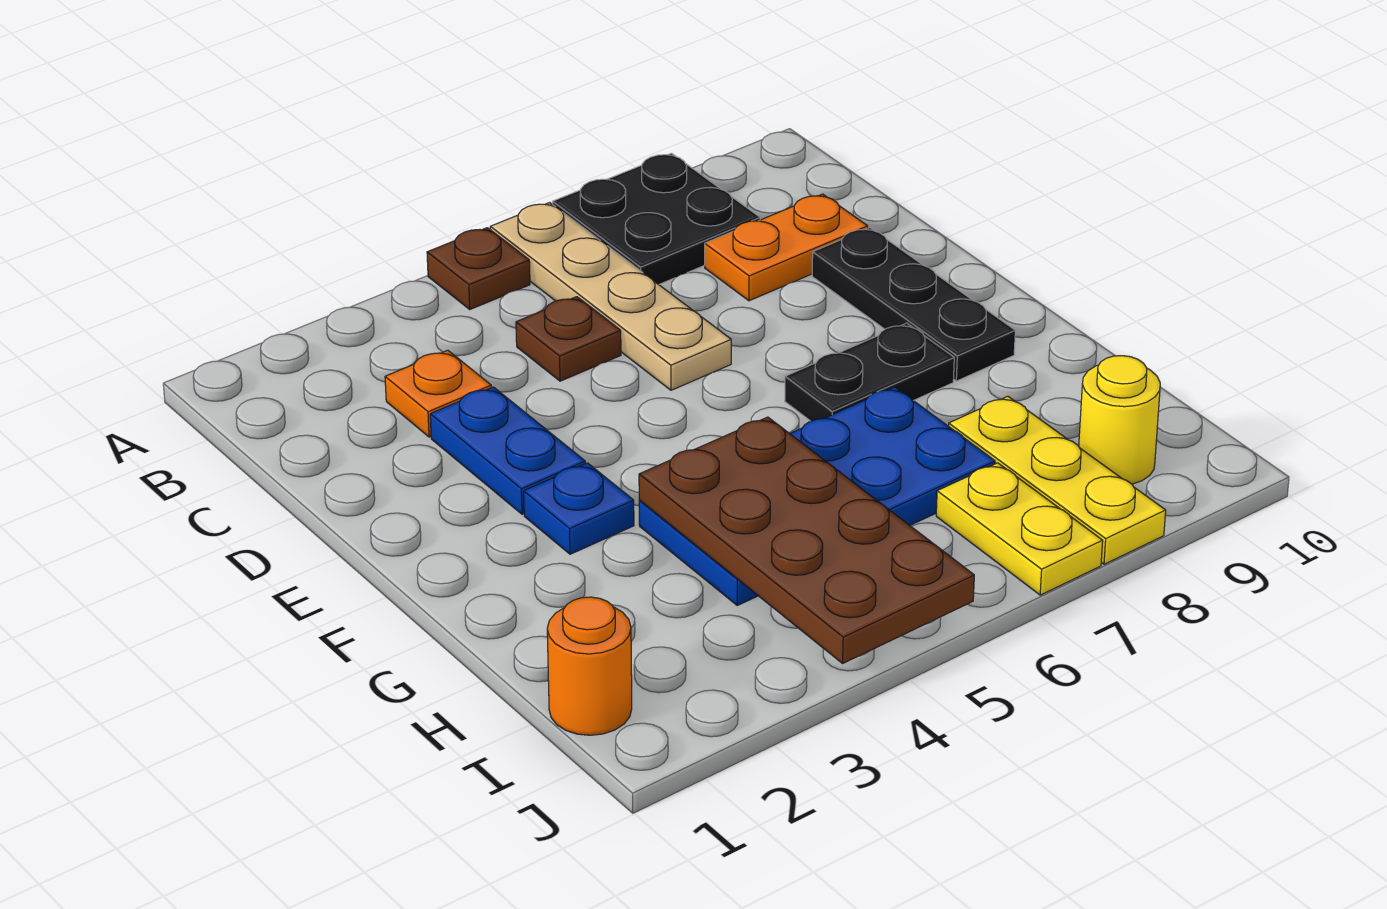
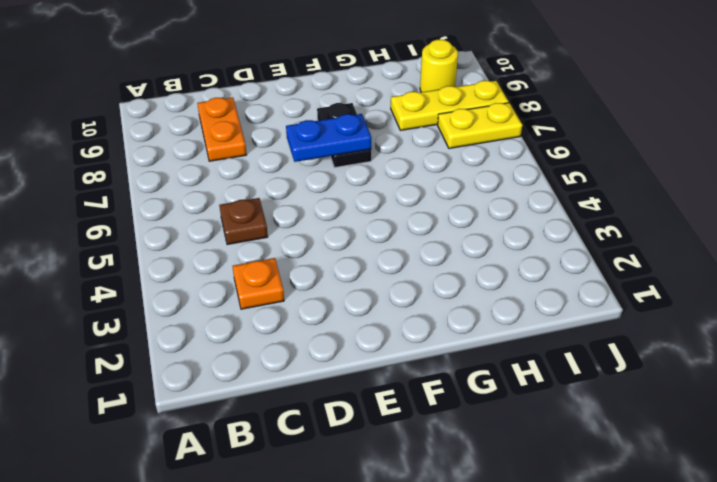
blue plate E7:F7 level 2 -> blue plate D3:E3 level 1
none -> brown plate A5 level 1
none -> tan plate A6:D6 level 1
none -> black plate A7:B8 level 1

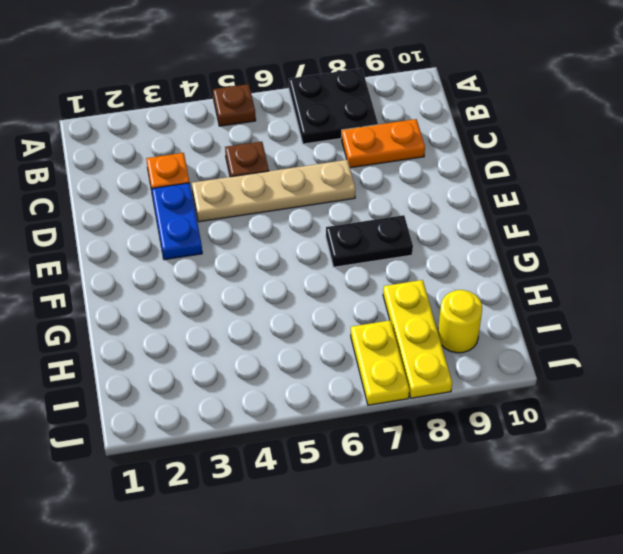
tan plate D4:D7 level 1 -> tan plate A6:D6 level 1
none -> black plate D9:F9 level 1
none -> blue plate F3 level 1
none -> blue plate G4:H7 level 1

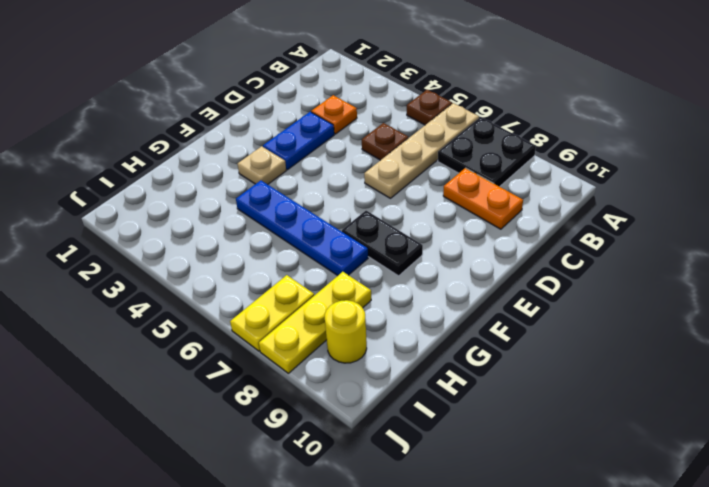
tan plate F3 level 1 -> blue plate F3 level 1
blue plate G4:G7 level 1 -> blue plate G4:H7 level 1
none -> black plate D9:F9 level 1
none -> orange round brick I1 level 1
none -> brown plate G4:J5 level 2

